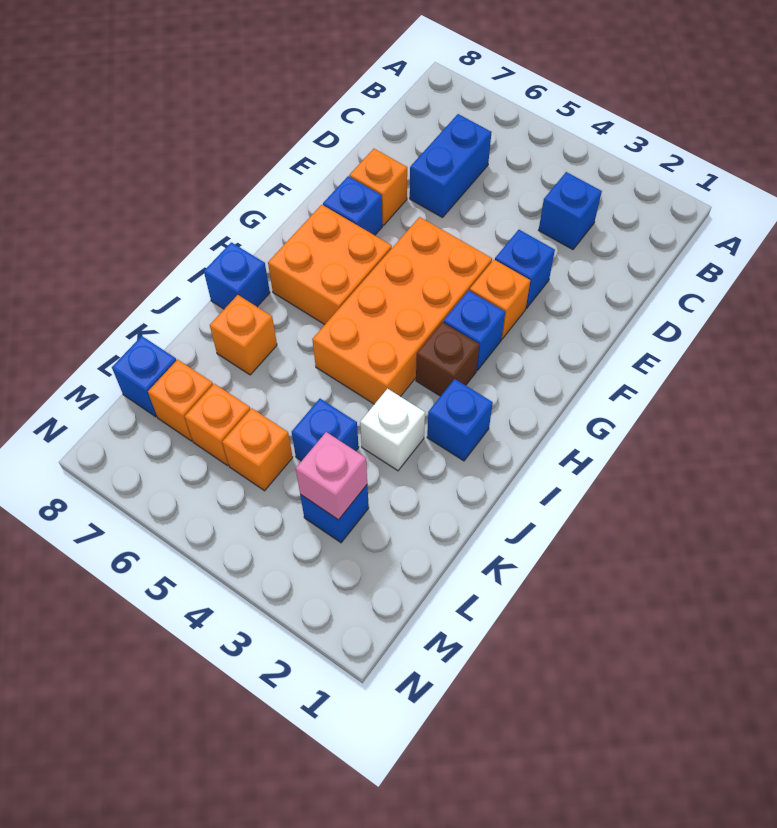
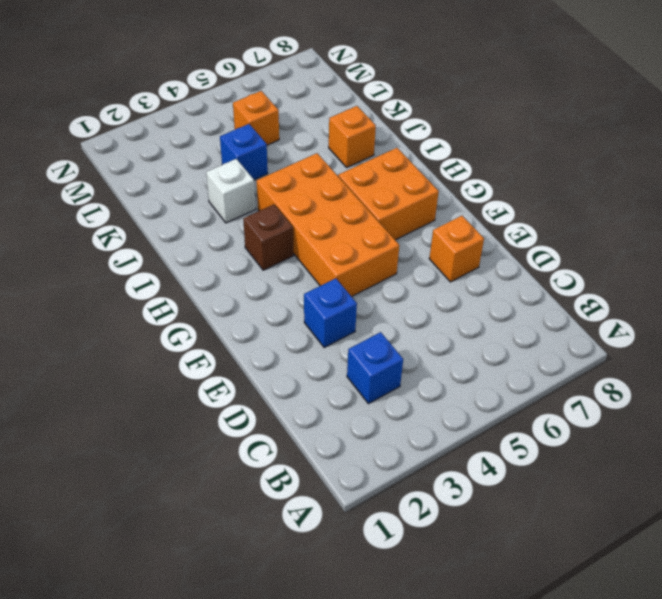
none -> blue brick C6:D6 level 1
none -> orange brick F3 level 1
none -> blue brick F7 level 1

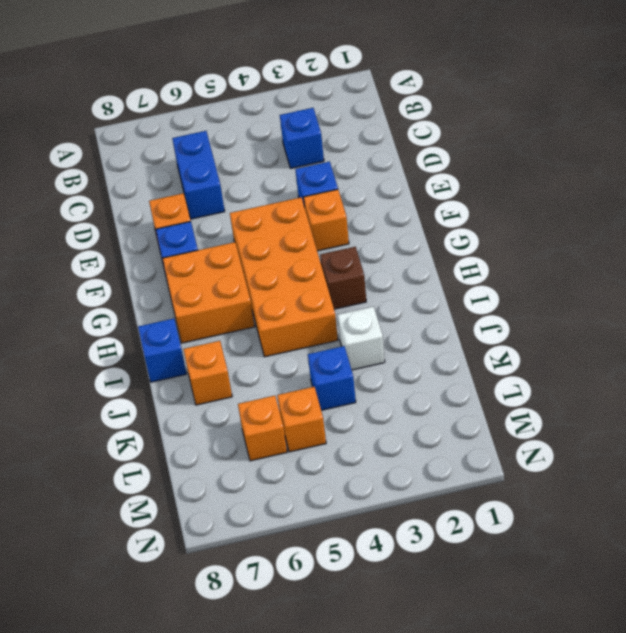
none -> blue brick G3 level 1
none -> blue brick I2 level 1
none -> blue brick L3 level 1

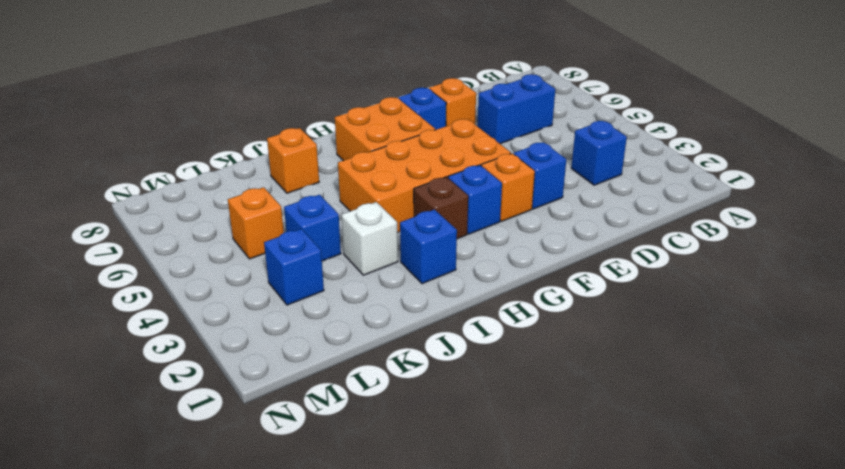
none -> blue brick I8 level 1
none -> orange brick L6 level 1
none -> orange brick L7 level 1

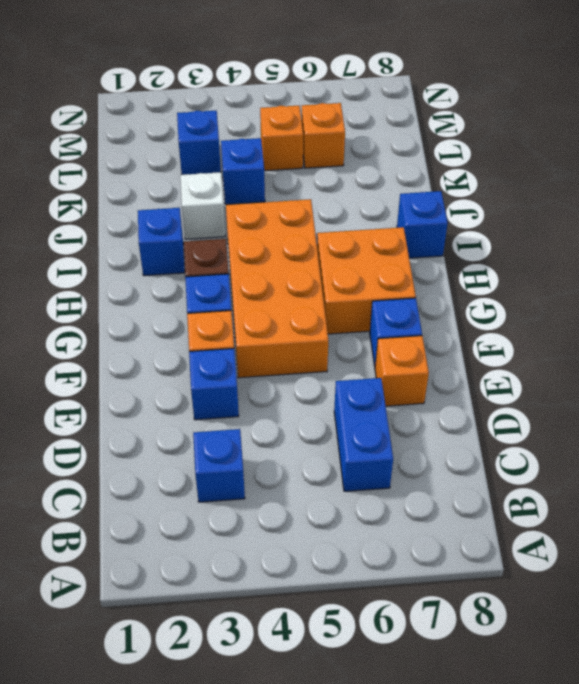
none -> orange brick J7 level 1
none -> orange brick L7 level 1
none -> blue brick L8 level 1

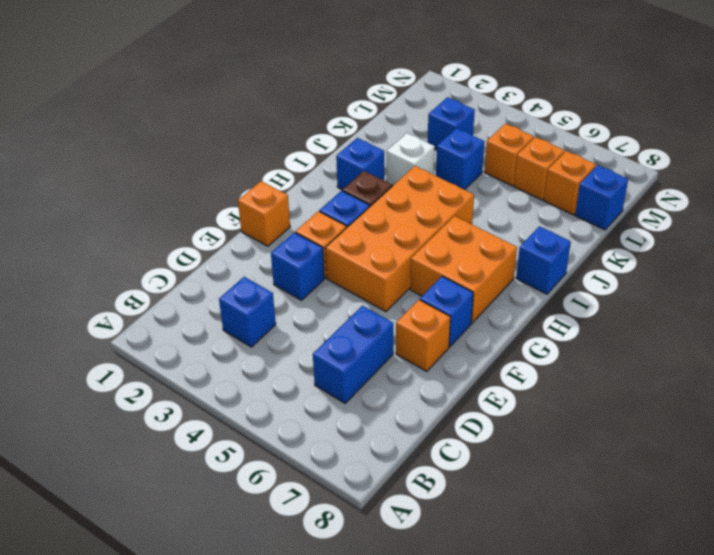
orange brick F1 level 1 -> orange brick J7 level 1
none -> pink brick L3 level 2

